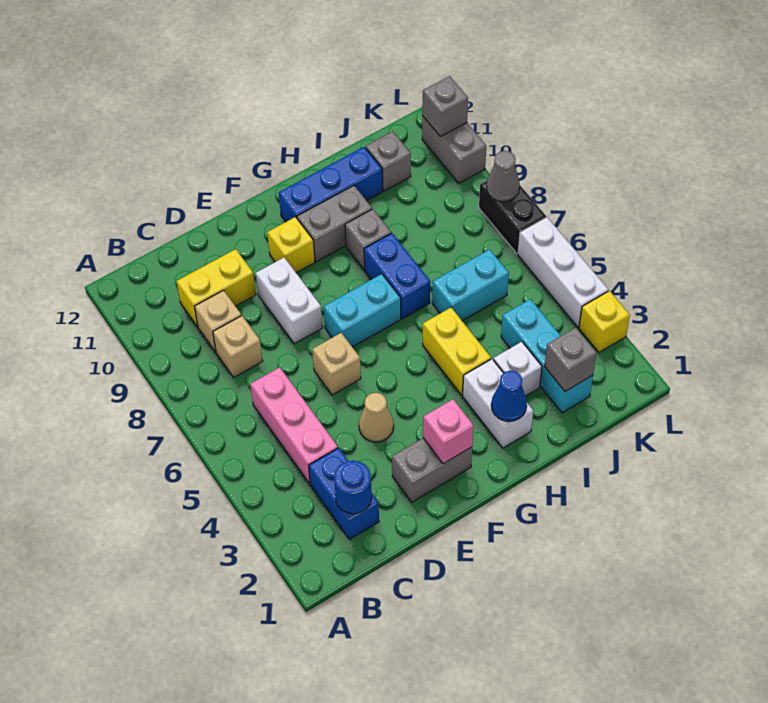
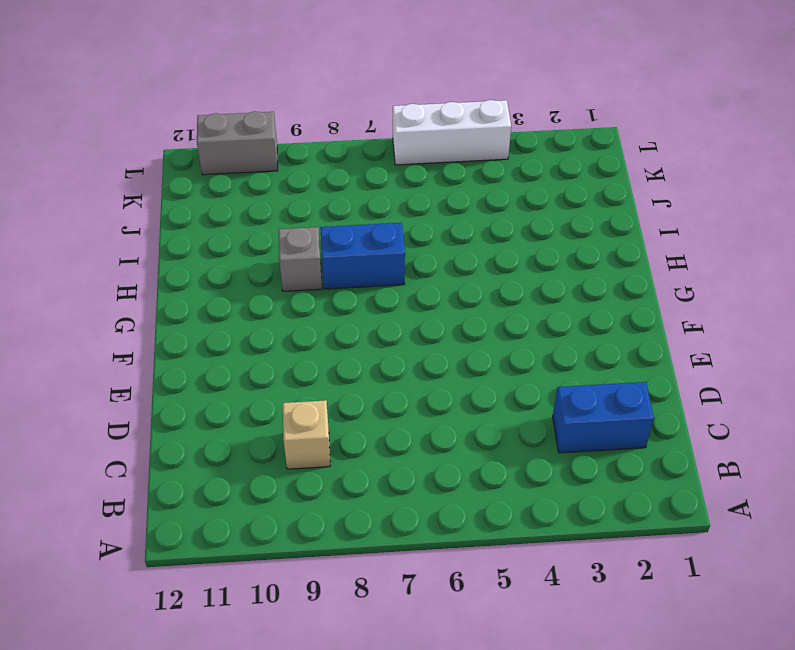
none -> pink brick C4:C6 level 1
none -> tan brick C8 level 1
none -> yellow brick C10:D10 level 1
none -> grey brick E2:F2 level 1

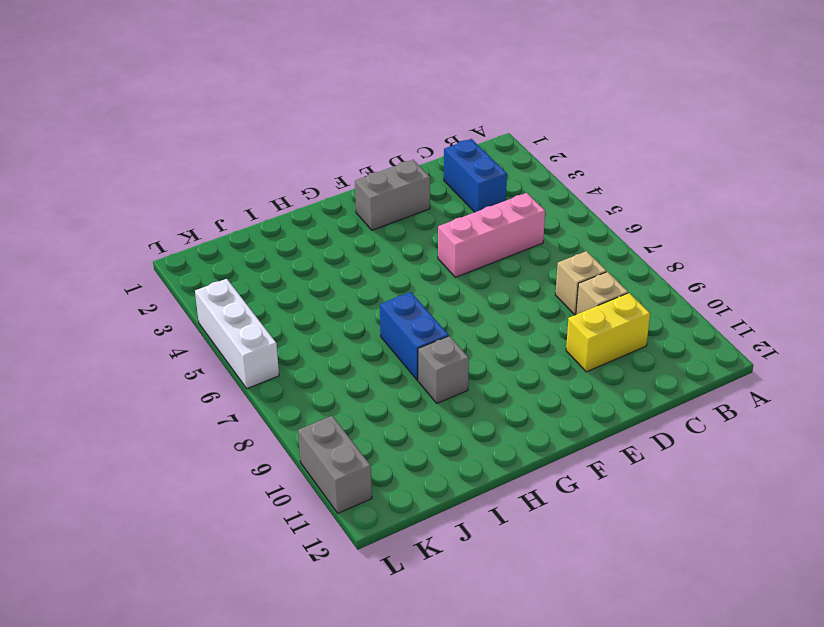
pink brick C5:E5 level 1 -> pink brick C4:C6 level 1
none -> tan cone E4 level 1
none -> tan brick E6 level 1
none -> white brick E8:E9 level 1
none -> cyan brick F7:G7 level 1

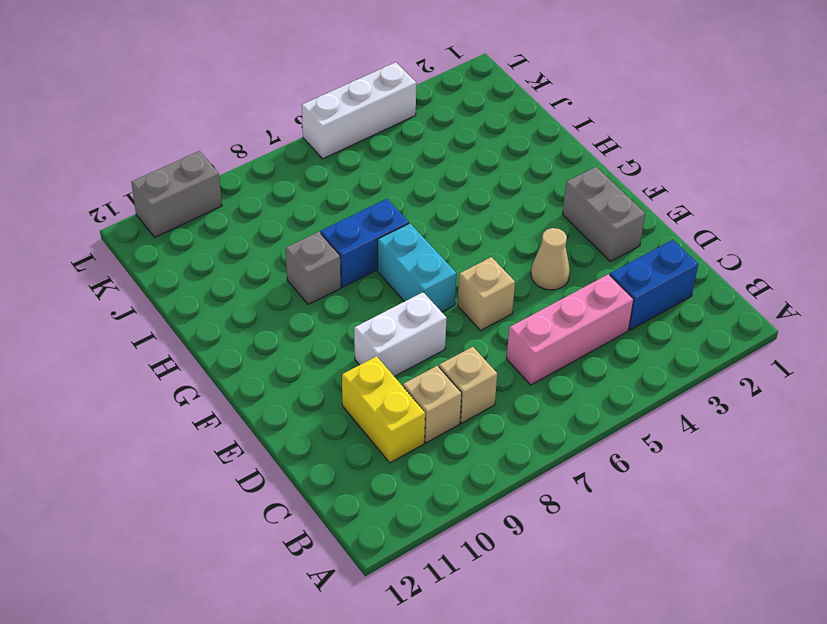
none -> yellow brick F10 level 1
none -> grey brick G10:H10 level 1
none -> blue brick G11:I11 level 1
none -> white brick H2:H3 level 1

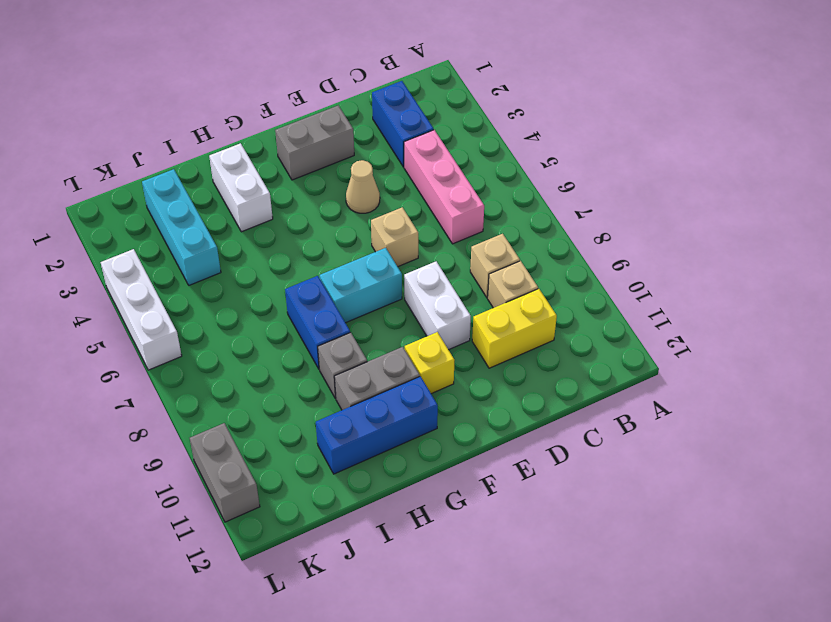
none -> yellow brick H4:H5 level 1
none -> white brick I3 level 1
none -> cyan brick I6:J6 level 1
none -> grey brick J11 level 1

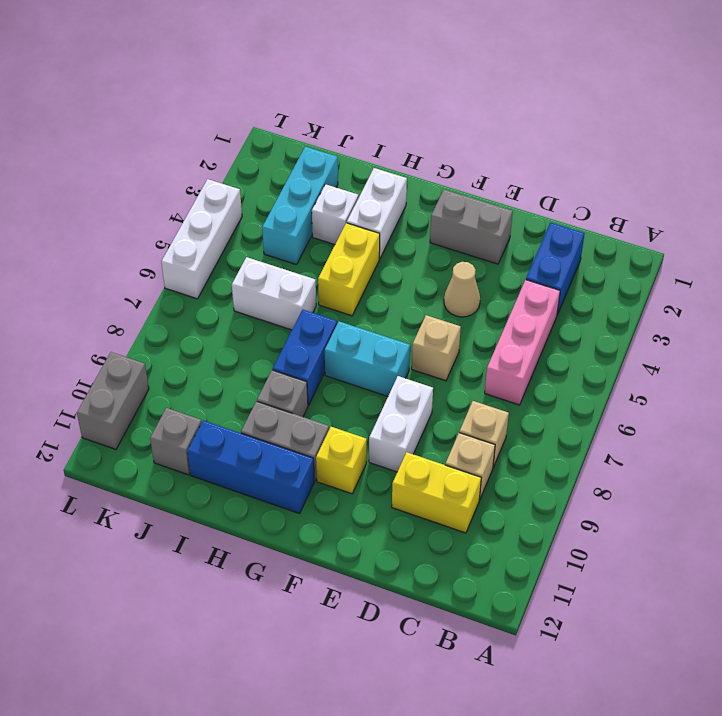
white brick I6:J6 level 1 -> cyan brick I6:J6 level 1
none -> yellow brick L3 level 1
none -> black brick L7:L8 level 1
none -> blue round brick C2 level 2
none -> pink brick F2 level 2

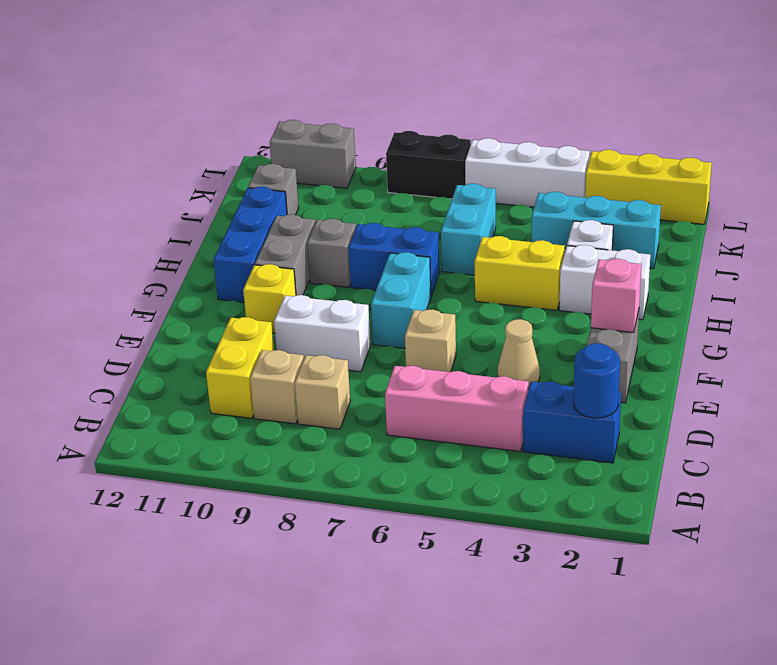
yellow brick L1:L3 level 1 -> yellow brick L3 level 1
none -> blue cone H2 level 2
none -> grey brick J2 level 2
none -> grey cone L8 level 2
none -> grey brick L11 level 2

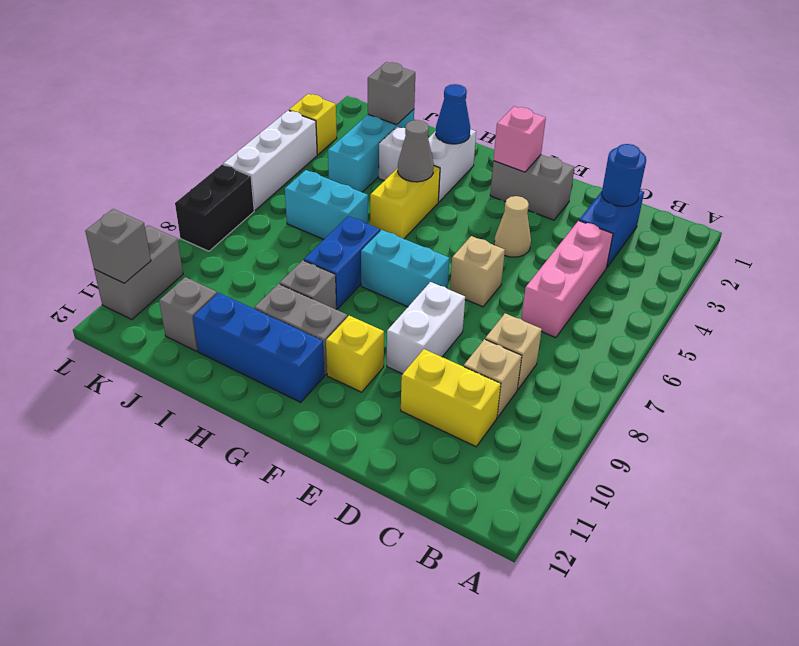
grey cone H4 level 2 -> grey cone L8 level 2

